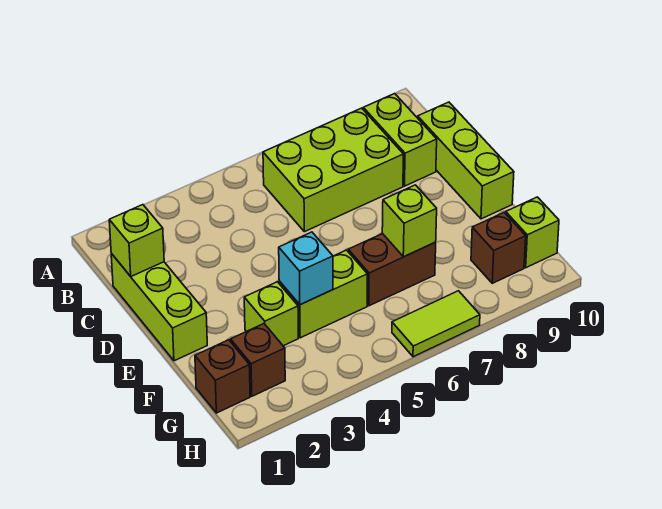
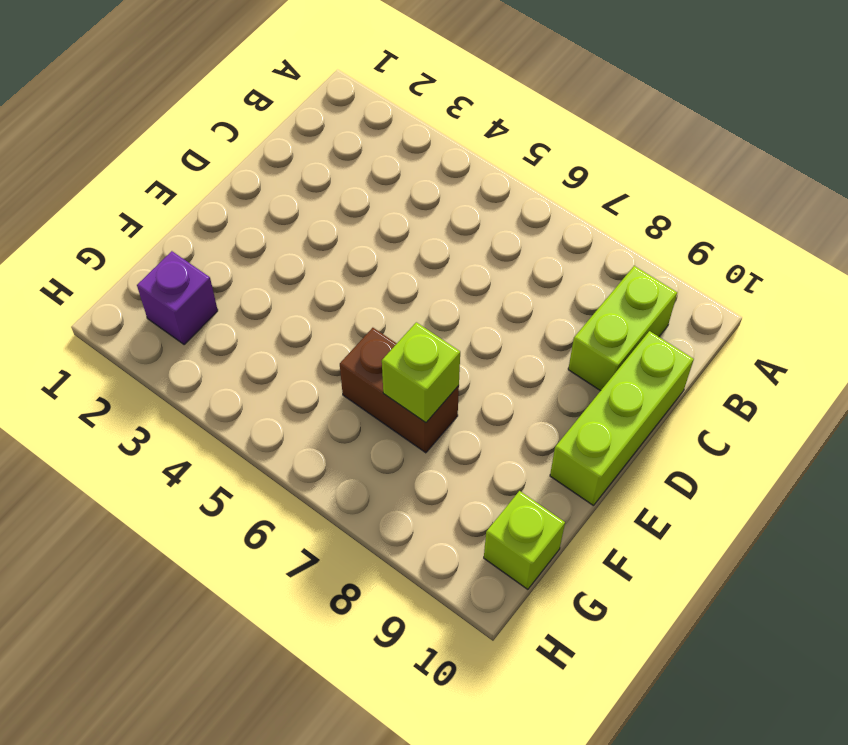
purple brick G2 level 1 -> brown brick G2 level 1
none -> lime brick B6:C8 level 1
none -> lime brick C1:E1 level 1
none -> lime brick F3 level 1

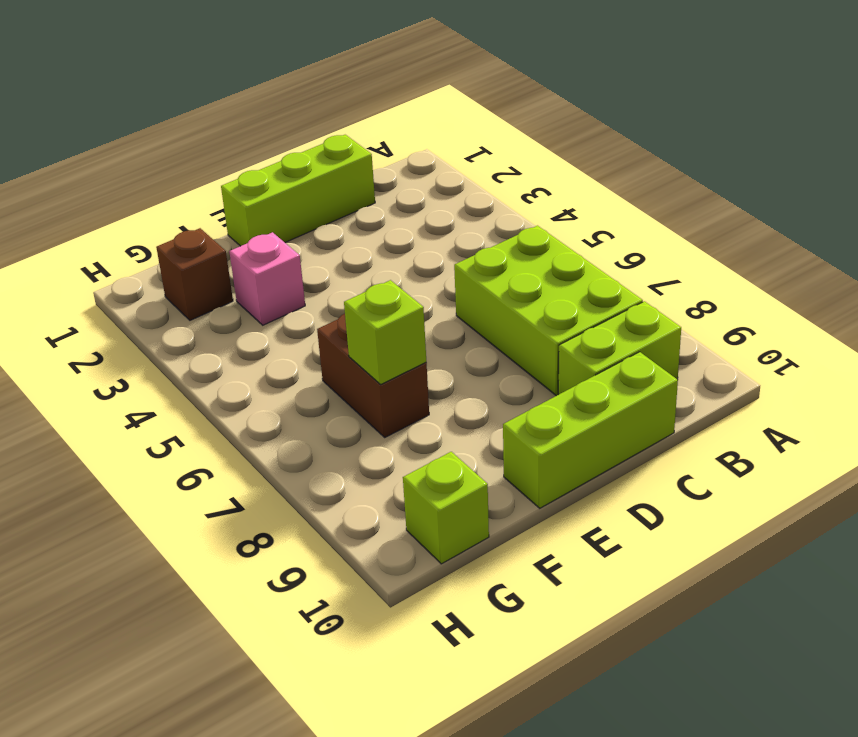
pink brick F3 level 1 -> lime brick F3 level 1
none -> lime brick F4:F5 level 1
none -> brown brick G1 level 1
none -> brown brick G9 level 1

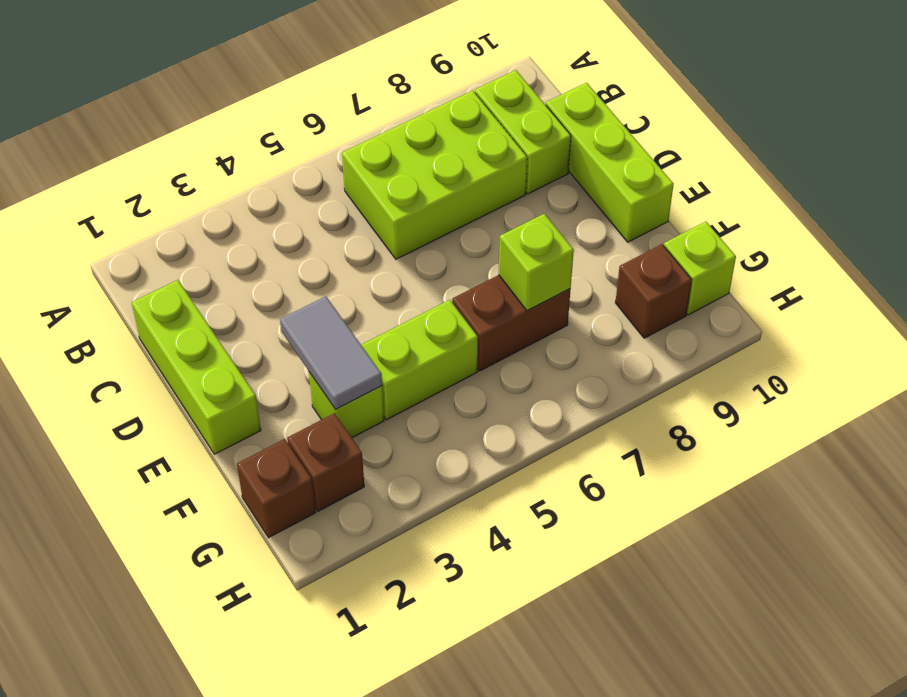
grey tile E3:F3 level 2 -> none
none -> lime tile H6:H7 level 1
none -> lime brick C1 level 2
none -> cyan brick F4 level 2

